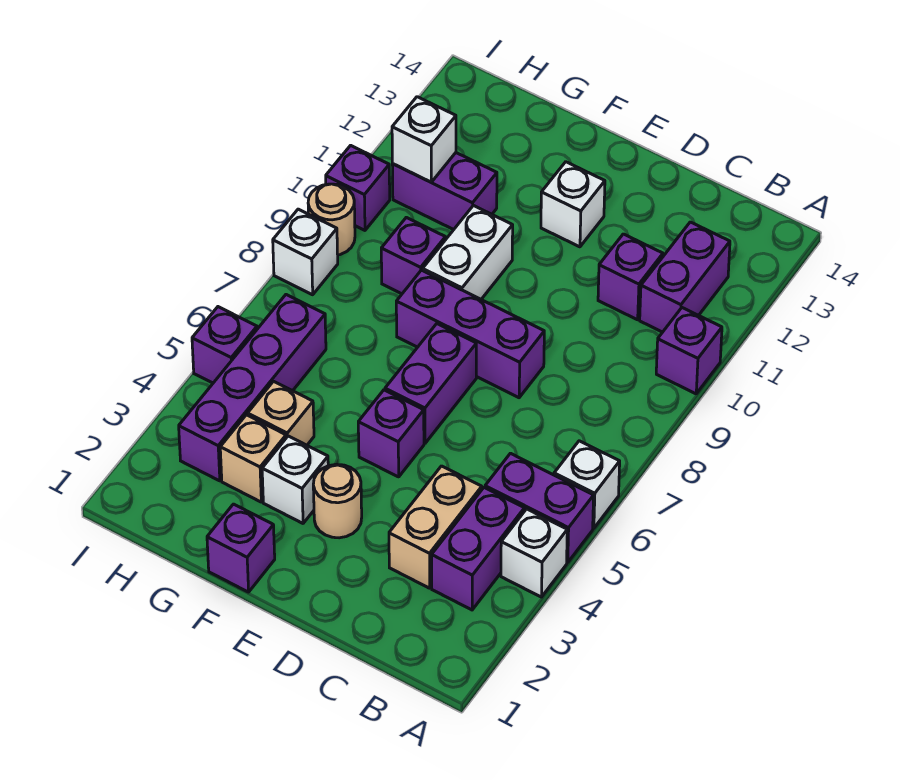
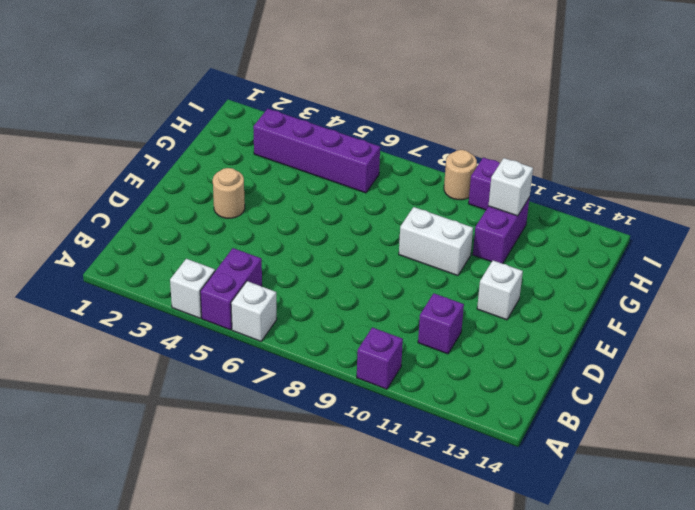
none -> purple brick B3:B4 level 1
none -> purple brick B11:B12 level 1
none -> tan brick C3:C4 level 1

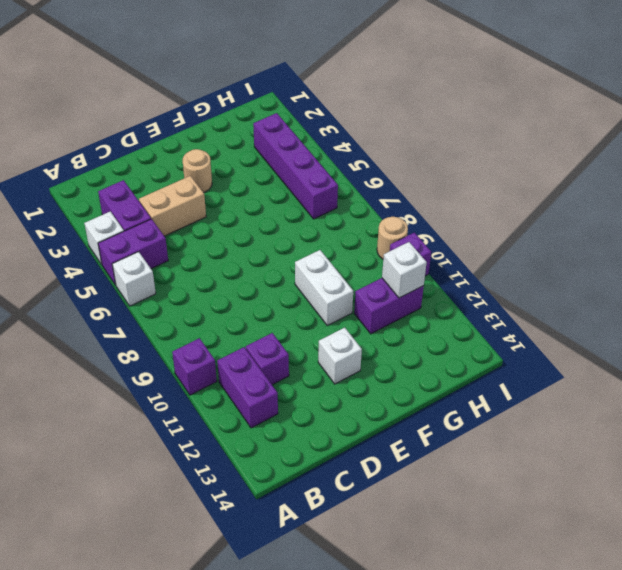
tan brick C4:D4 level 1 -> tan brick C3:C4 level 1
none -> purple brick D8:F8 level 1
none -> purple brick E5 level 1
none -> purple brick E6:E7 level 1

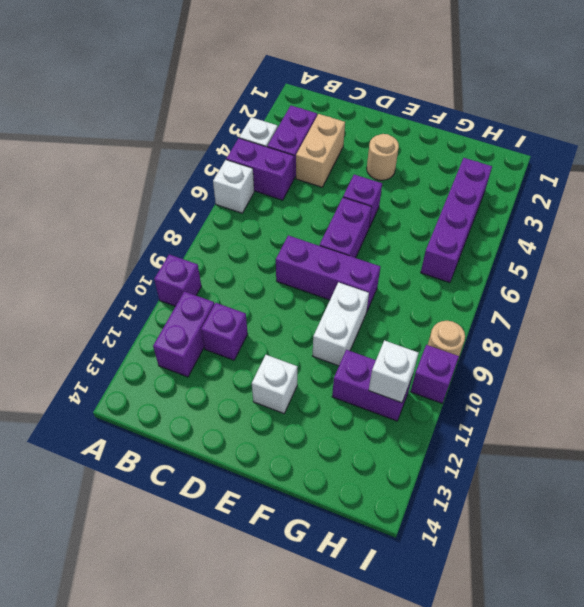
none -> purple brick F1 level 1
none -> white brick F3 level 1
none -> tan brick G3 level 1

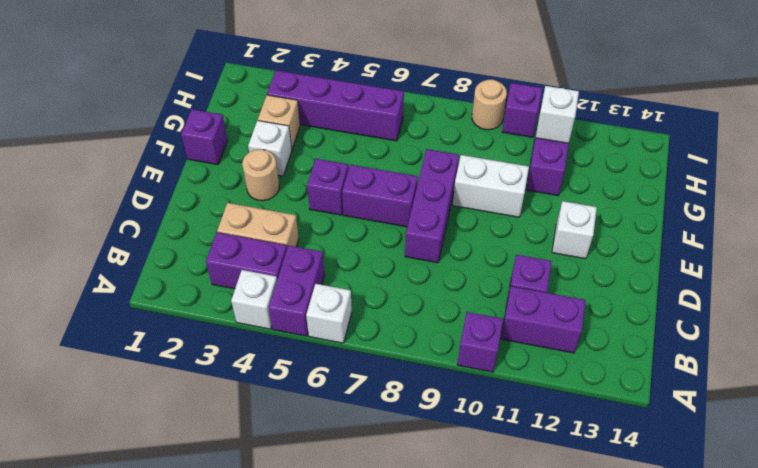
none -> tan brick G4 level 1
none -> purple brick G9 level 1
none -> purple brick I5 level 1

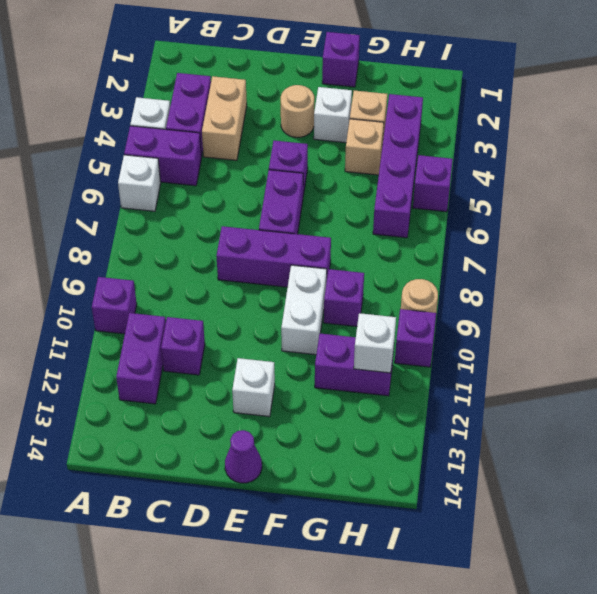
purple cone E14 level 1 -> none
none -> white brick I8 level 1

